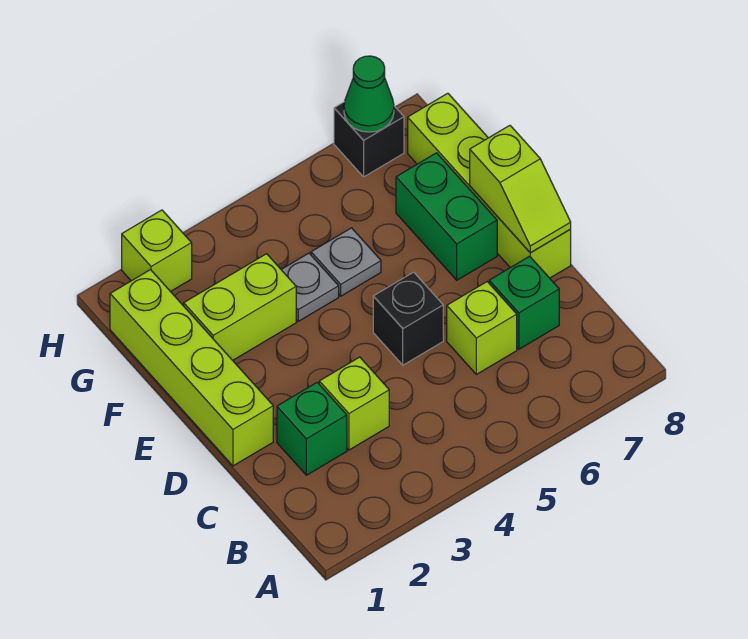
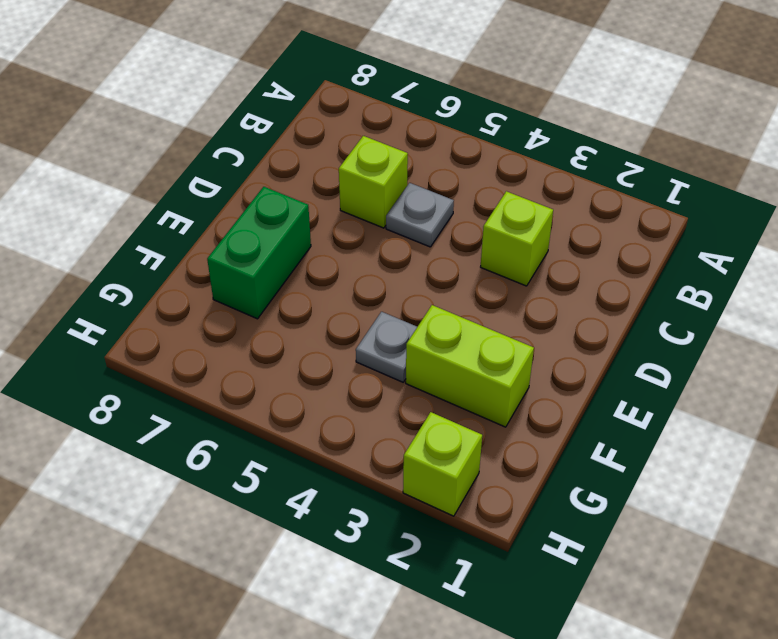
grey plate C5 level 1 -> grey plate F5 level 1
none -> green brick C2 level 1
none -> green brick C7 level 1
none -> lime brick D1:G1 level 1

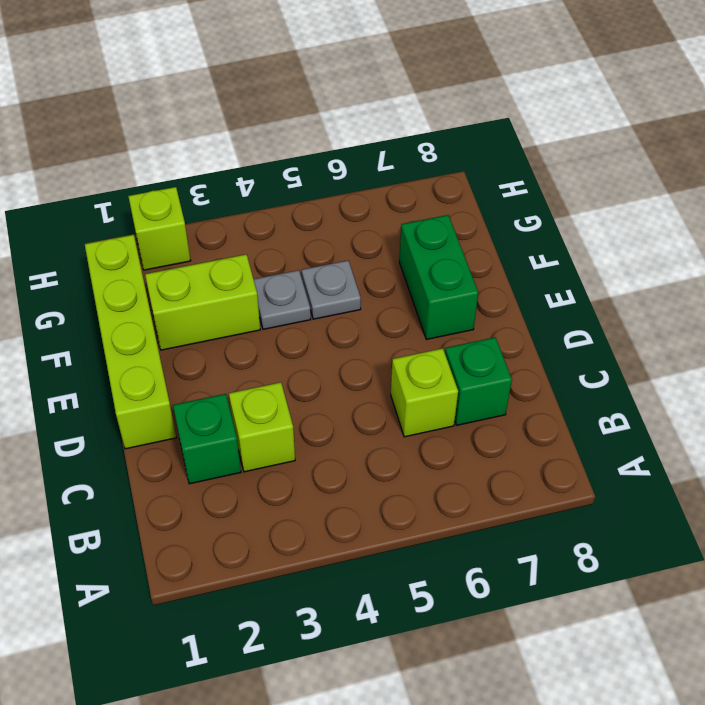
none -> black brick D5 level 1
none -> lime brick D8:G8 level 1
none -> black brick H7 level 1

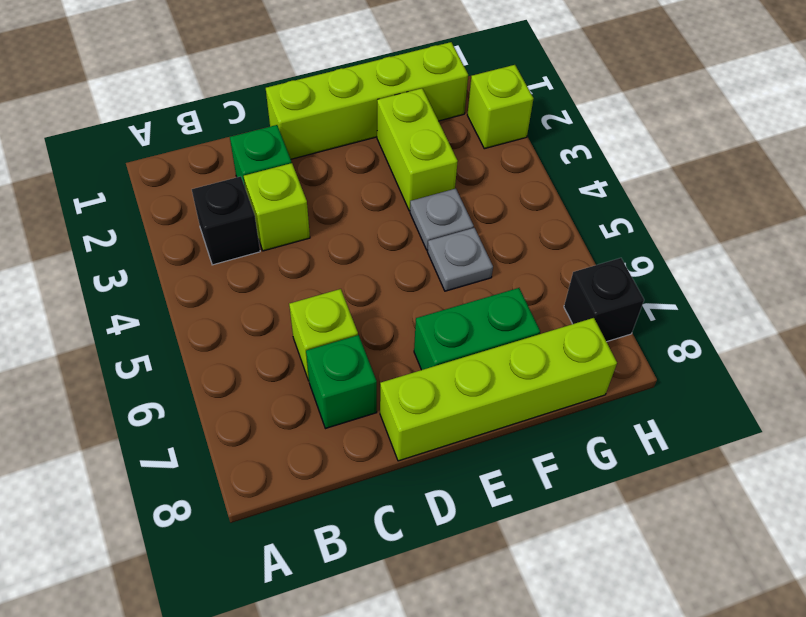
black brick B3 level 1 -> black brick D5 level 1
none -> lime slope D8:E8 level 2 top E
none -> green cone H7 level 2

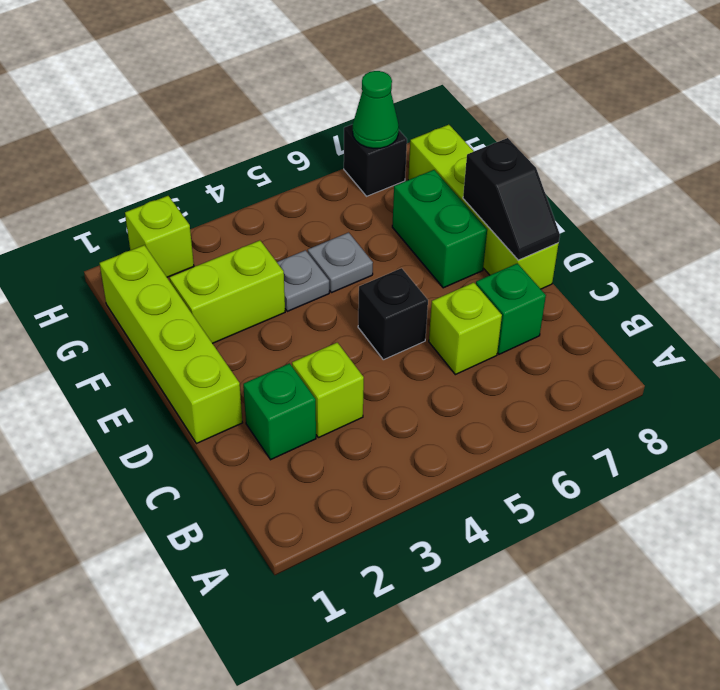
black slope D8:E8 level 2 top E -> lime slope D8:E8 level 2 top E

